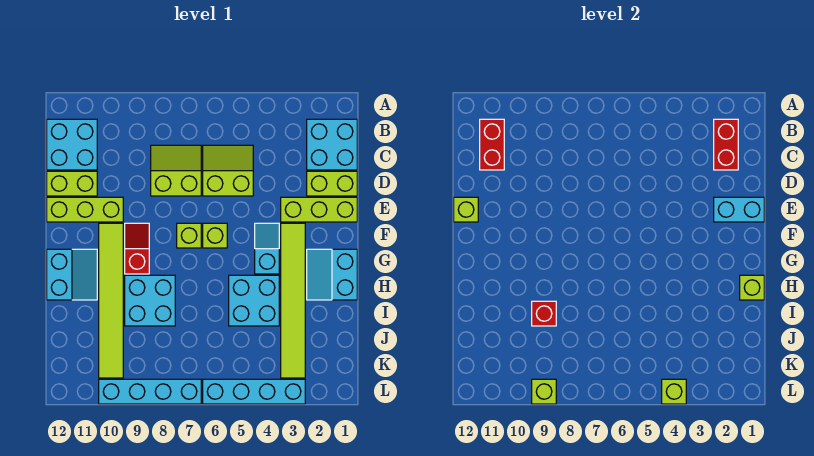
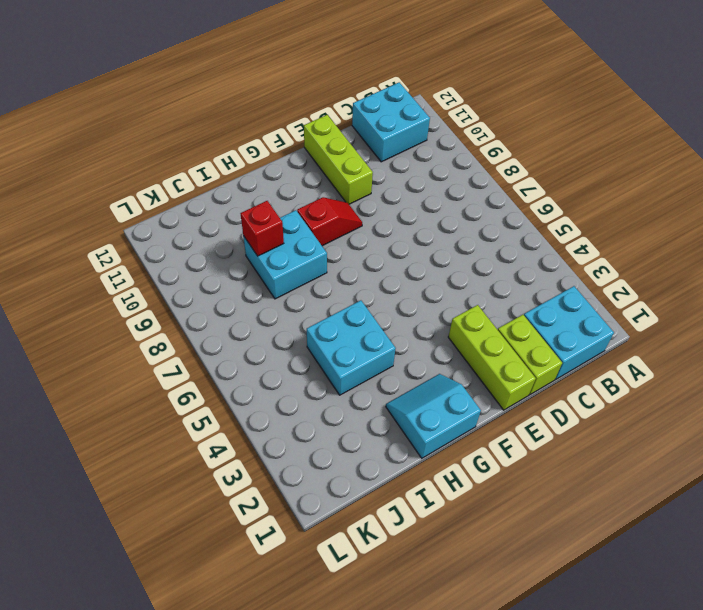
none -> lime slope C5:D6 level 1 top D
none -> lime slope C7:D8 level 1 top D
none -> lime brick D11:D12 level 1

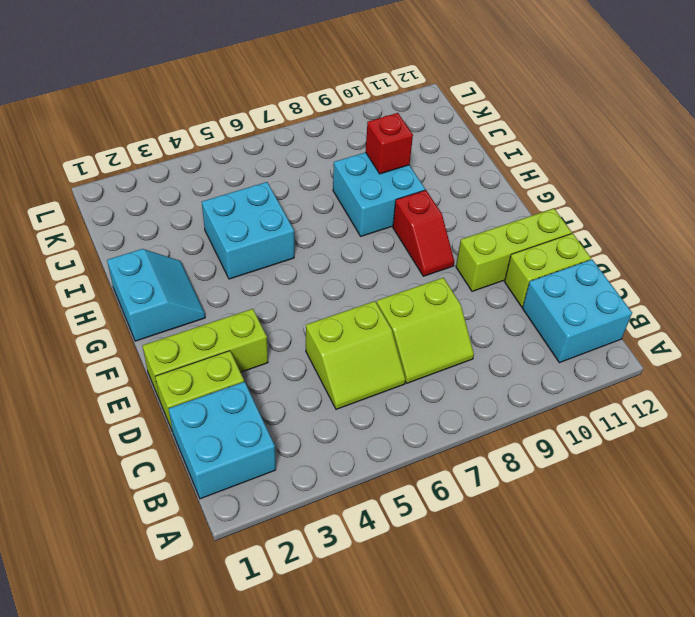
none -> lime tile F3:K3 level 1
none -> cyan slope F4:G4 level 1 top G
none -> lime brick F6 level 1

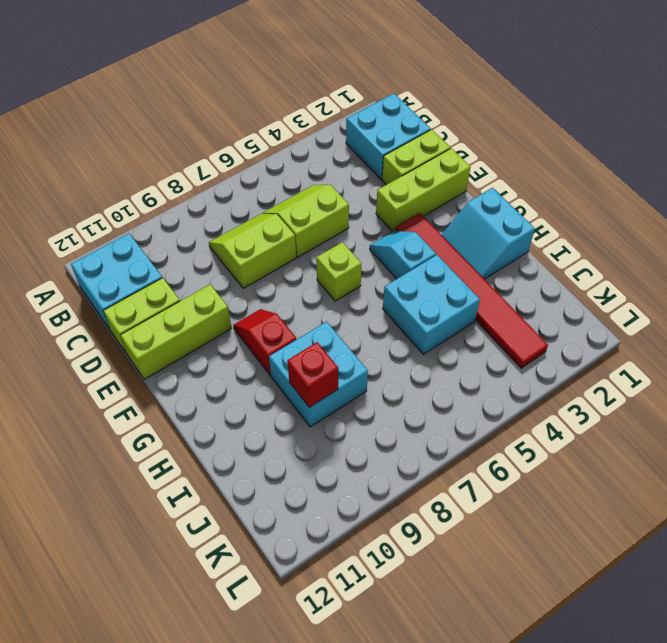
red tile F3:K3 level 1 -> lime tile F3:K3 level 1
none -> lime brick F7 level 1
none -> lime tile F10:K10 level 1
none -> cyan slope G11:H12 level 1 top 12

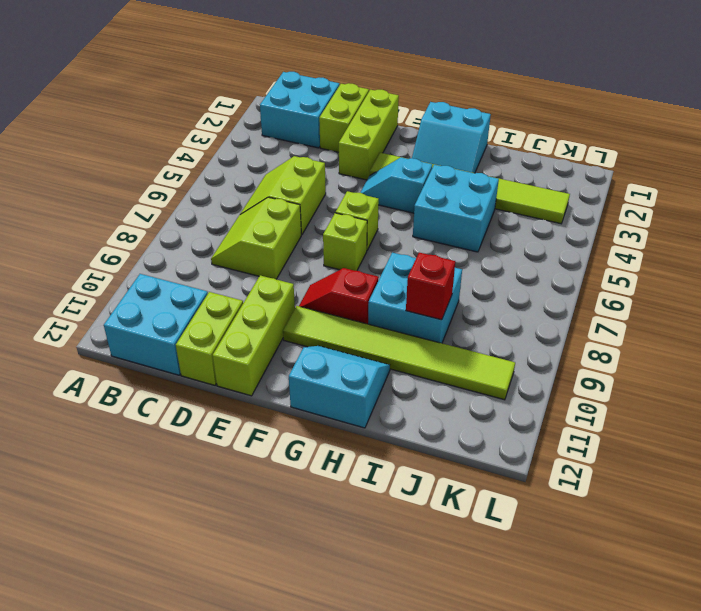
none -> cyan brick L3:L6 level 1
none -> cyan brick L7:L10 level 1
none -> red brick B2:C2 level 2

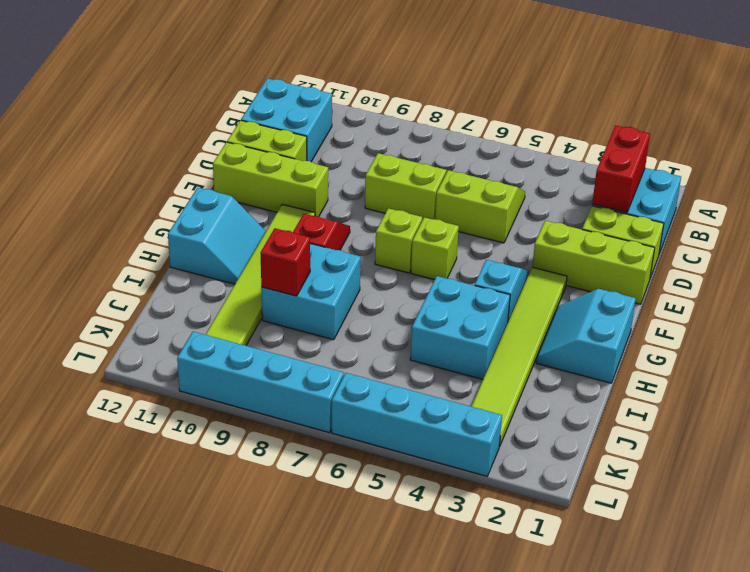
none -> red brick B11:C11 level 2
none -> cyan brick E1:E2 level 2
none -> lime brick E12 level 2

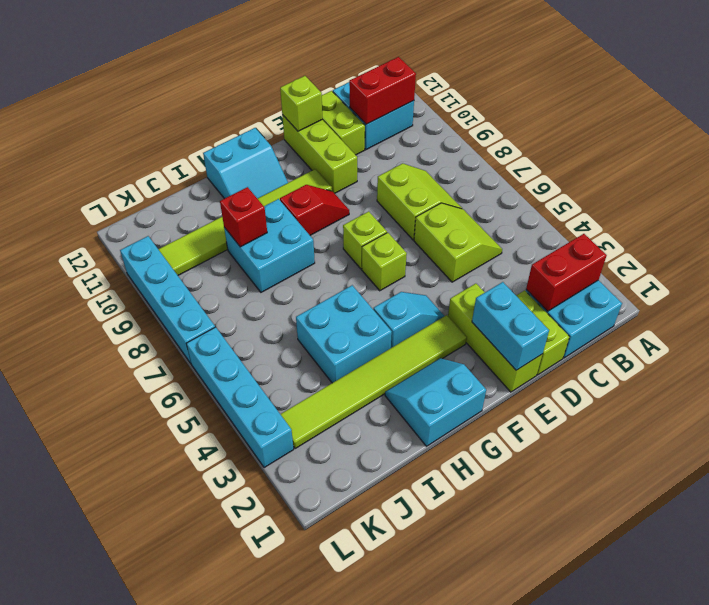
none -> lime brick H1 level 2
none -> lime brick L4 level 2
none -> lime brick L9 level 2

